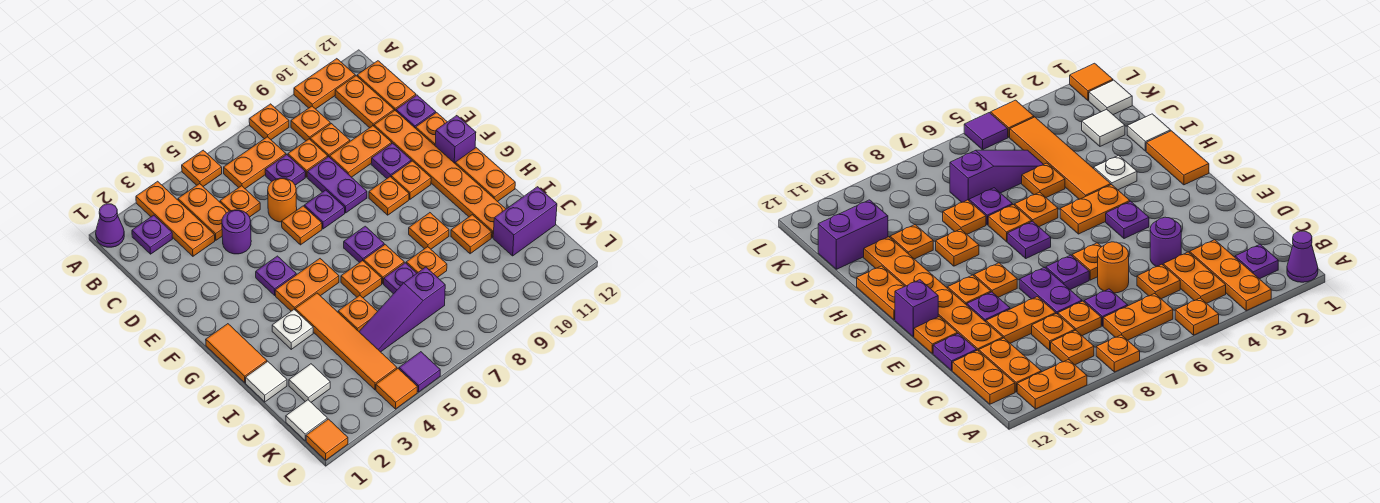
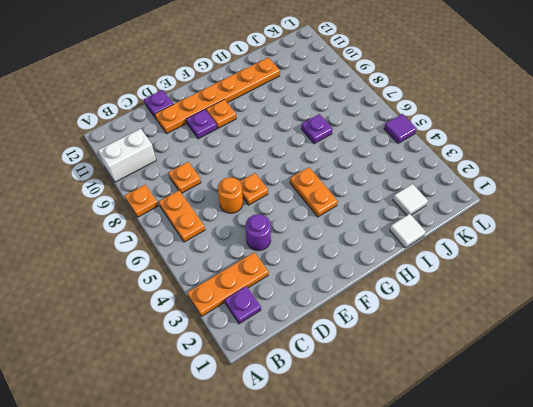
white brick A10:B10 level 1 -> orange plate A10:A11 level 1
none -> purple cone A1 level 1
none -> orange plate A5 level 1
none -> orange plate B4:C4 level 1
none -> orange plate B9 level 1

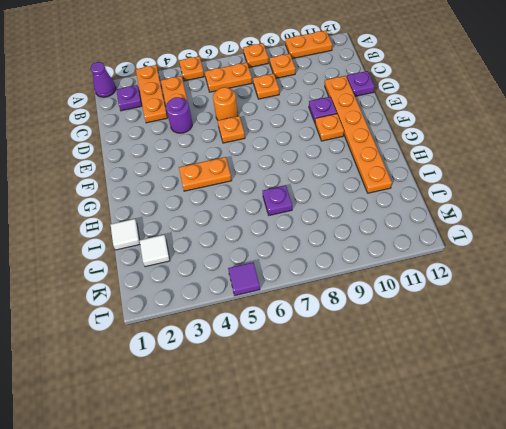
none -> orange plate B11:C11 level 1
none -> orange plate B12:C12 level 1
none -> orange plate C5 level 1
none -> purple plate C7 level 1

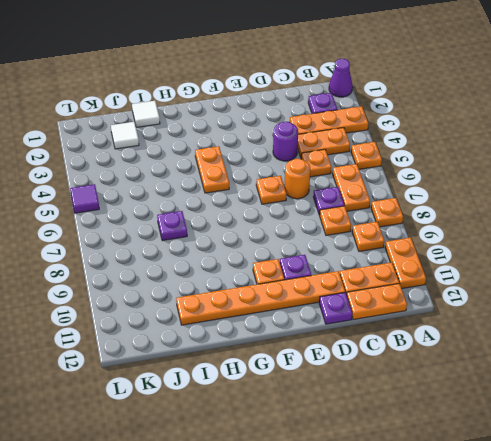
none -> orange plate C9 level 1
none -> purple plate D8:E8 level 1
none -> orange plate D9:D10 level 1
none -> purple plate E7 level 1

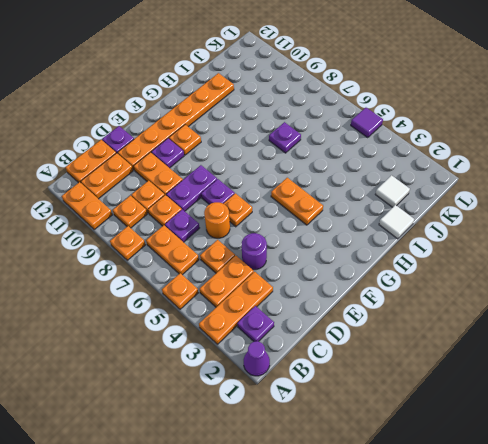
none -> orange plate E12 level 1
none -> purple plate F4 level 1
none -> orange plate F9 level 1
none -> purple brick F12 level 1

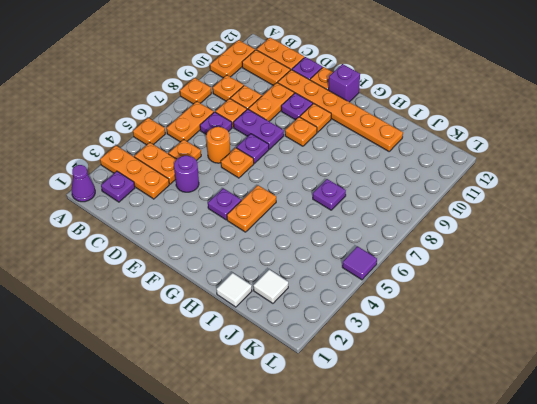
none -> orange tile G1:H1 level 1
none -> purple plate G7 level 1
none -> orange plate G12:H12 level 1
none -> white plate H3 level 1

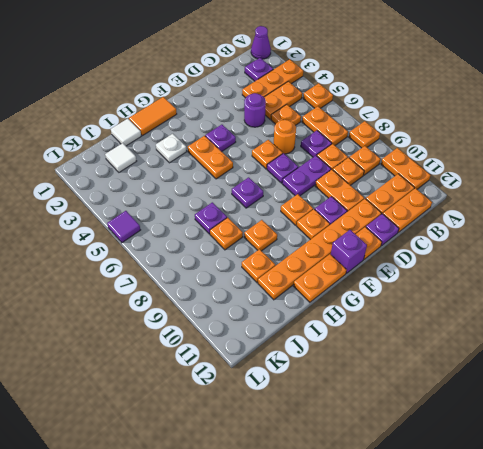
none -> orange tile H4:K4 level 1
none -> orange plate H6 level 1
none -> orange plate H7 level 1
none -> orange plate I5 level 1

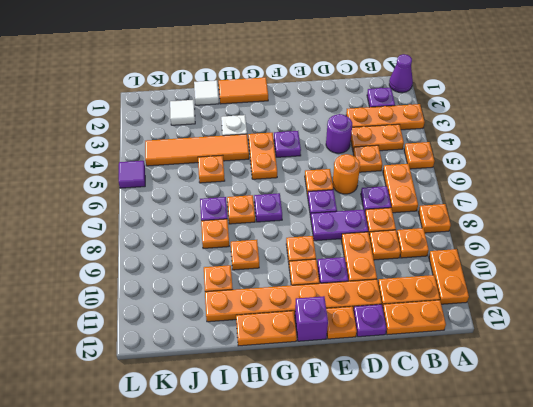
none -> orange plate H6 level 1
none -> purple slope J5:J7 level 1 top 7
none -> purple brick J11:J12 level 1
none -> white tile K1 level 1

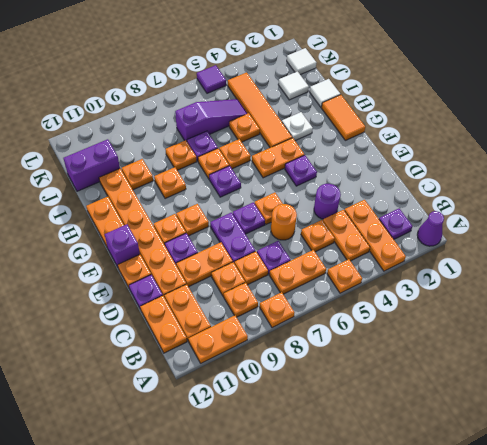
none -> orange tile L1 level 1
none -> orange tile L4 level 1

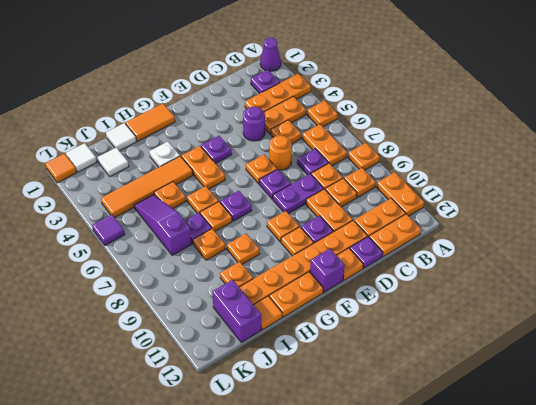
orange tile I12 level 1 -> orange tile L4 level 1

